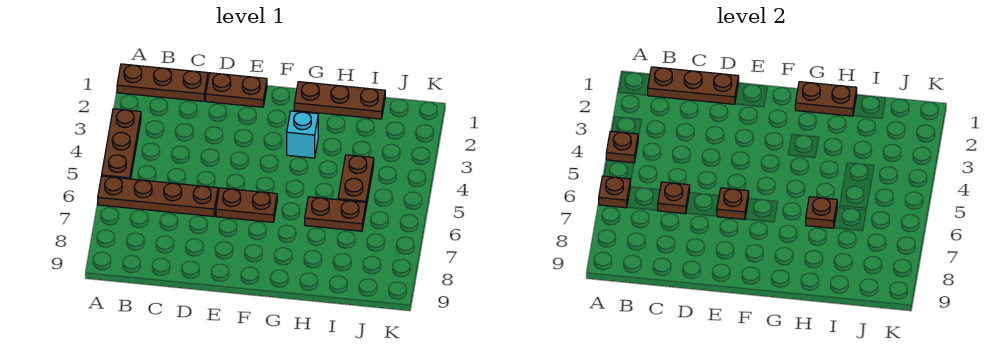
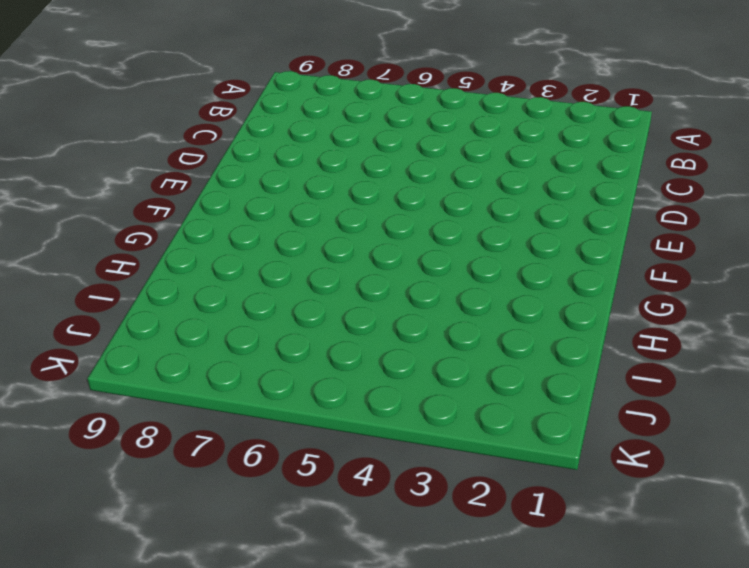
none -> brown plate A1:C1 level 1
none -> brown plate A3:A5 level 1
none -> brown plate A6:D6 level 1

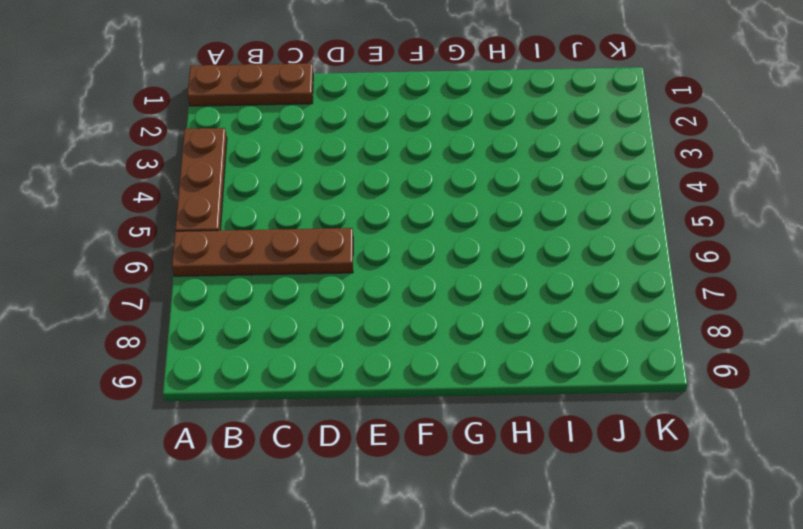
none -> brown plate D1:E1 level 1
none -> brown plate E6:F6 level 1
none -> brown plate G1:I1 level 1

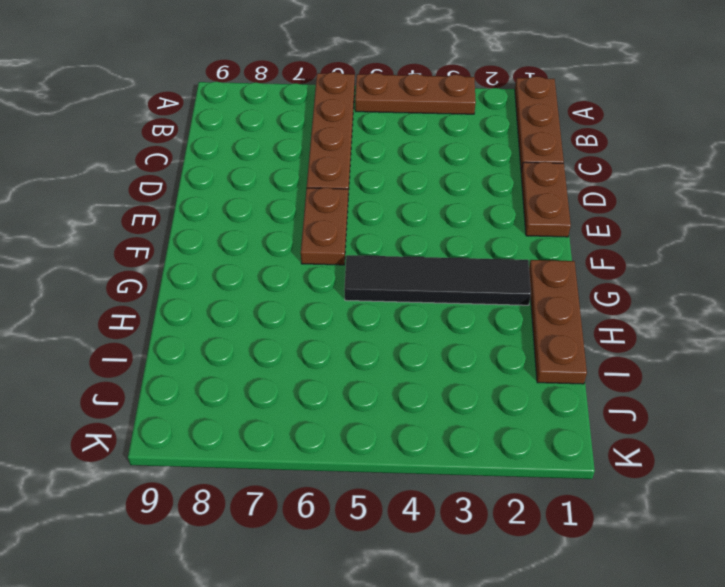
black tile G2:G5 level 1 -> cyan brick G3 level 1
none -> brown plate H6:I6 level 1
none -> brown plate I4:I5 level 1
none -> brown plate A4 level 2

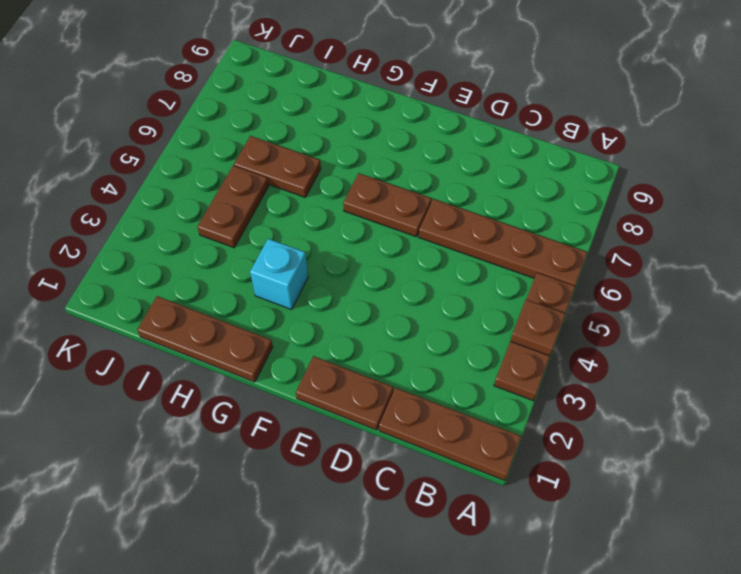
none -> brown plate A6 level 2
none -> brown plate B1:D1 level 2
none -> brown plate C6 level 2

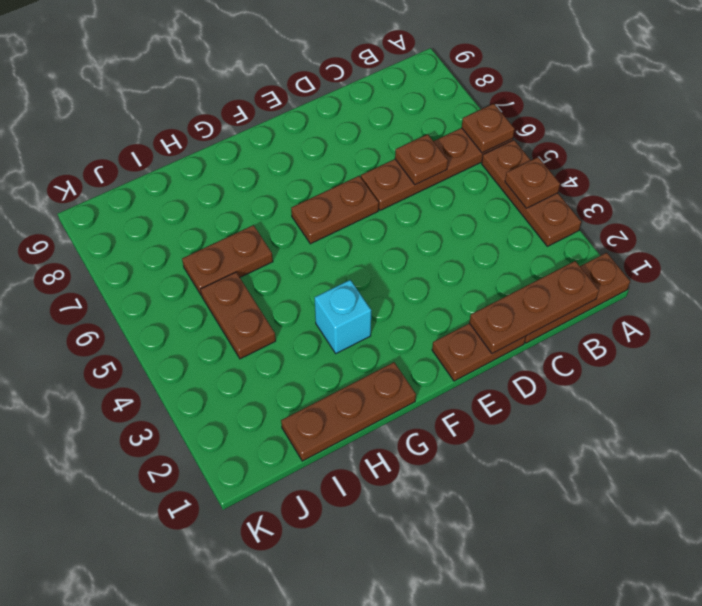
none -> brown plate E6 level 2
none -> brown plate G1:H1 level 2
none -> brown plate H6 level 2

